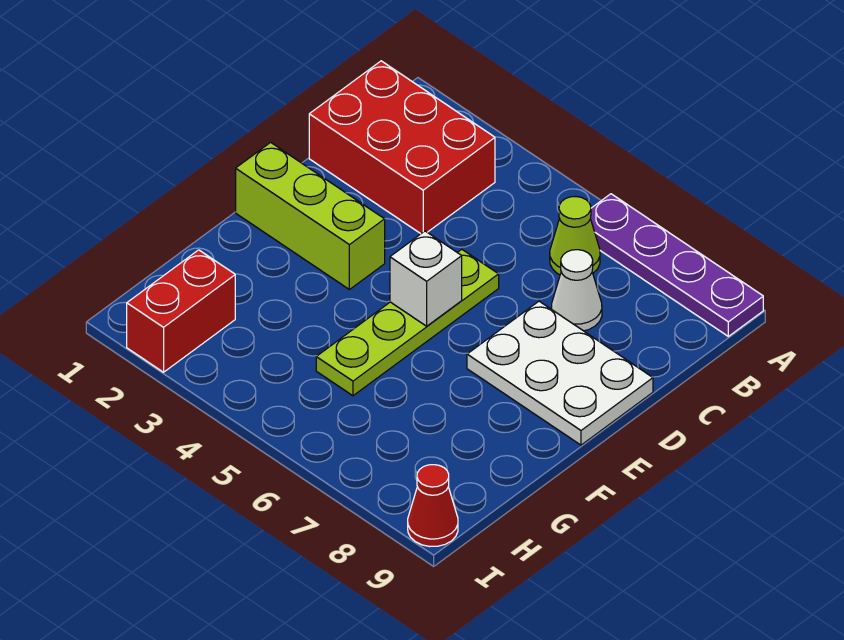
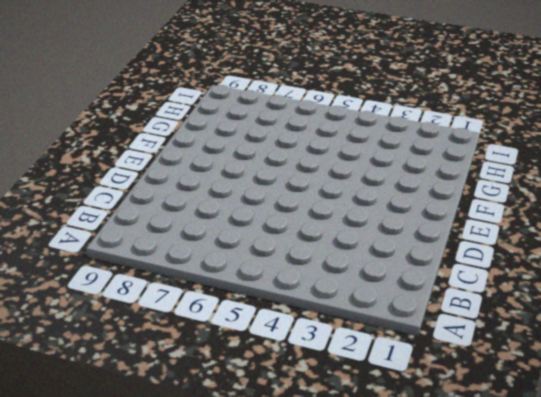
none -> purple plate A6:A9 level 1
none -> red brick B1:C3 level 1

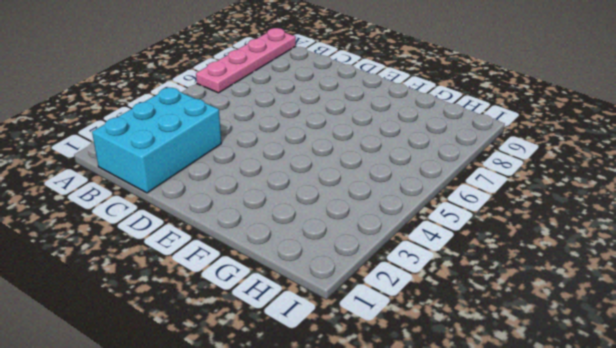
pink plate A6:A9 level 1 -> purple plate A6:A9 level 1
cyan brick B1:C3 level 1 -> red brick B1:C3 level 1
none -> lime cone B6 level 1
none -> white cone C7 level 1

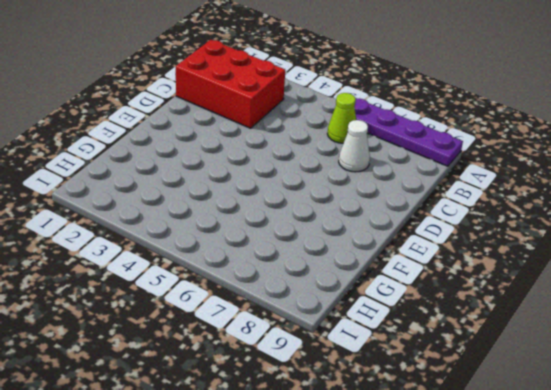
none -> lime plate D5:G5 level 1
none -> white plate D7:E9 level 1

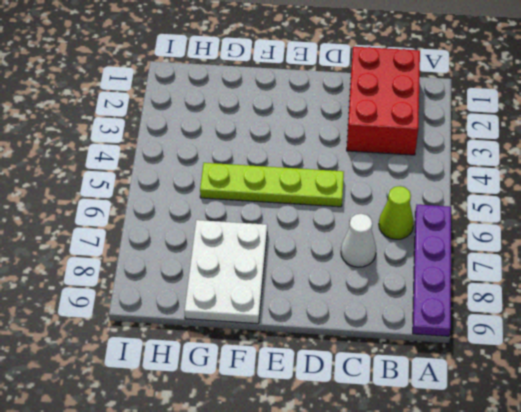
white plate F7:G9 level 1 -> white plate D7:E9 level 1
none -> lime brick E1:E3 level 1
none -> red brick H2:I2 level 1

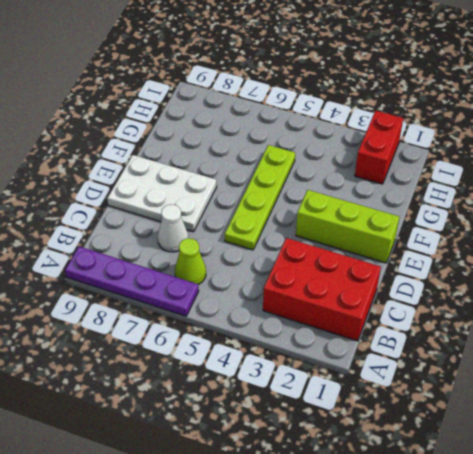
none -> red cone I9 level 1
none -> white brick E5 level 2

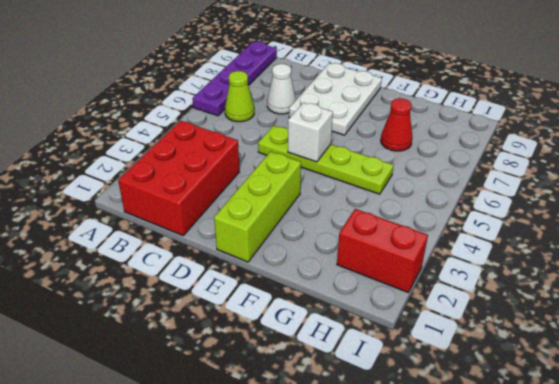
red cone G7 level 1 -> red cone I9 level 1

